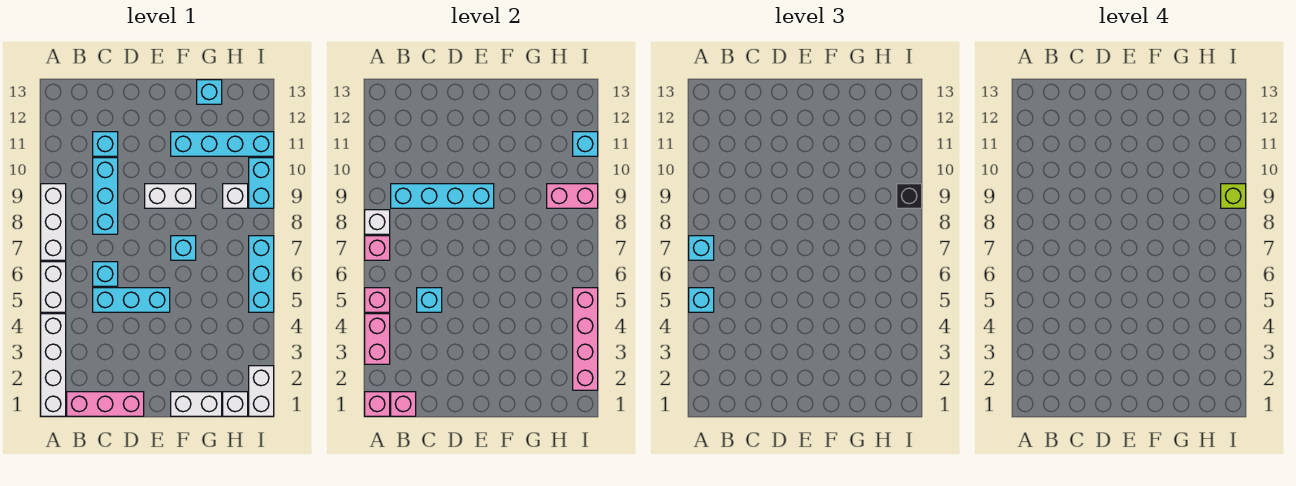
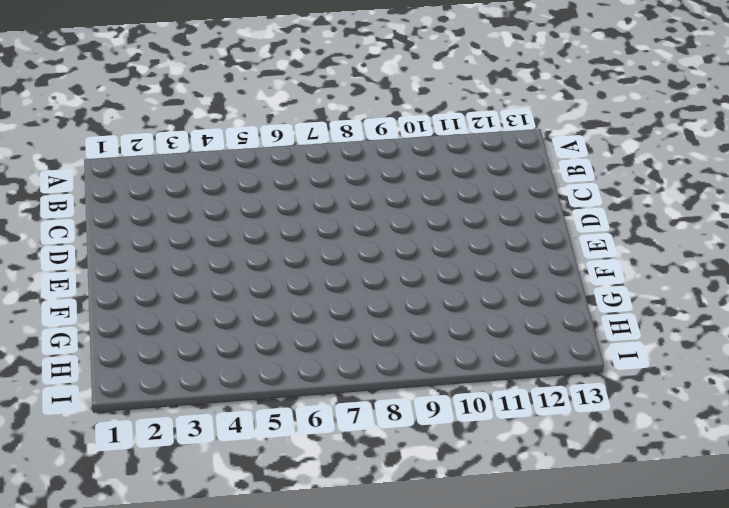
none -> white brick A1:A4 level 1
none -> white brick A5:A6 level 1
none -> white brick A7:A9 level 1
none -> pink brick B1:D1 level 1

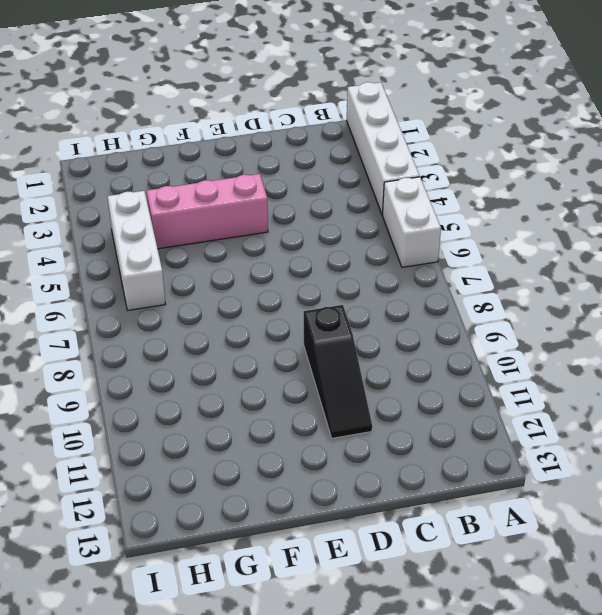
black slope D9:D11 level 1 top 9 -> none
pink brick E4:G4 level 1 -> pink brick B1:D1 level 1
white brick H4:H6 level 1 -> white brick A7:A9 level 1
none -> cyan brick C5:E5 level 1
none -> cyan brick C6 level 1
none -> cyan brick C8:C10 level 1
none -> cyan brick C11 level 1

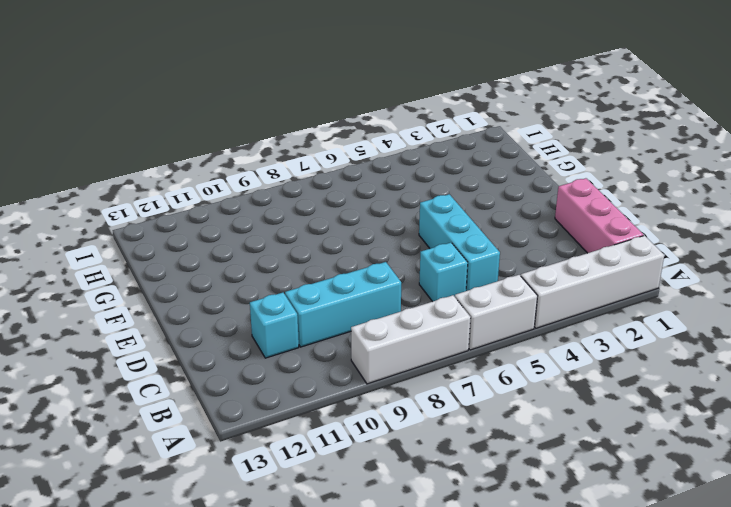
none -> white brick E9:F9 level 1
none -> white brick F1:G1 level 1
none -> cyan brick F7 level 1
none -> cyan brick F11:I11 level 1

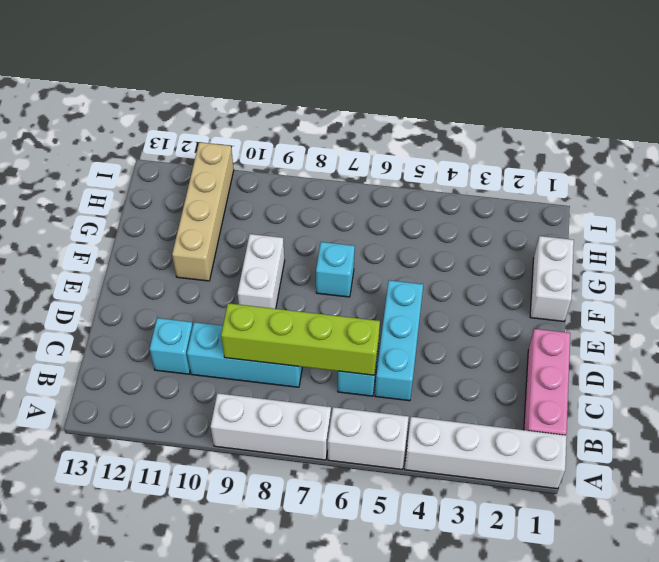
lime brick C6:C9 level 2 -> cyan brick B9:E9 level 2
tan brick F11:I11 level 1 -> cyan brick F11:I11 level 1
none -> cyan brick G13 level 1
none -> white brick H1 level 1
none -> white brick H9 level 1
none -> white brick I1:I2 level 1

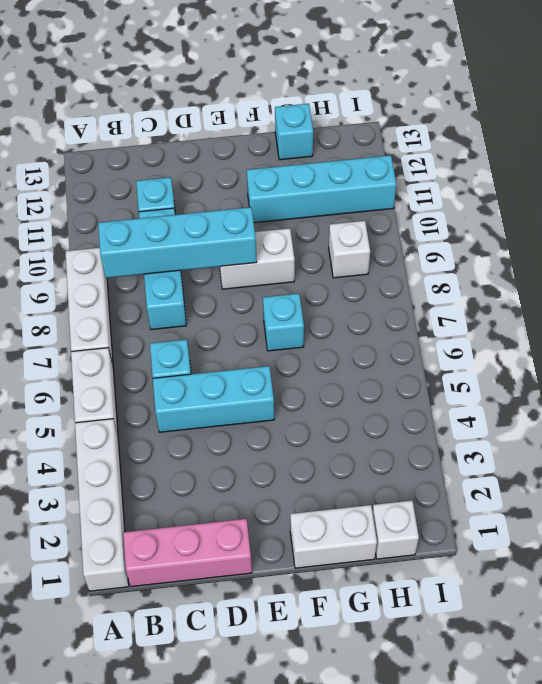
none -> white brick I1:I2 level 1
none -> cyan brick I5:I7 level 1
none -> cyan brick I9:I10 level 1
none -> pink brick A1 level 2

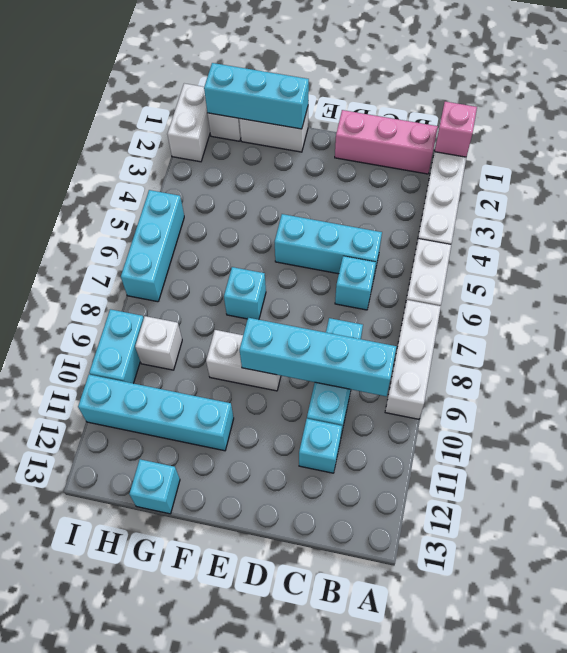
cyan brick F1:H1 level 2 -> none
none -> pink brick A3:A4 level 2
none -> pink brick A5 level 2
none -> pink brick A7 level 2
none -> white brick A8 level 2

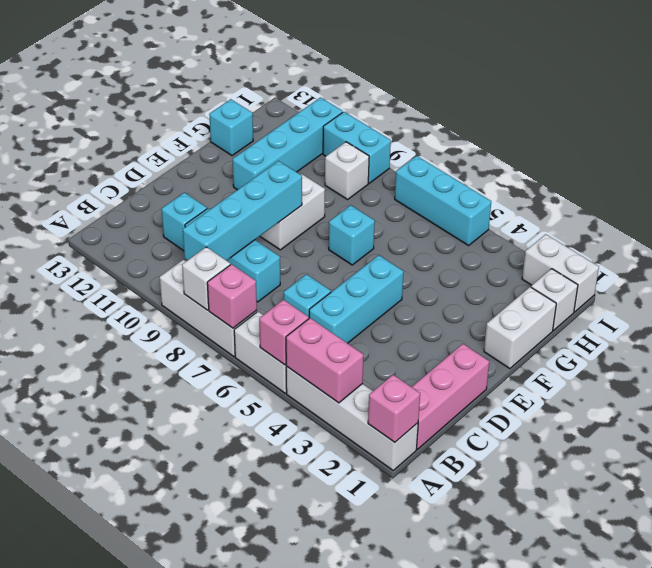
none -> pink brick B1 level 2
none -> cyan brick C5 level 2
none -> pink brick H9:I9 level 2
none -> pink brick I2:I5 level 2

